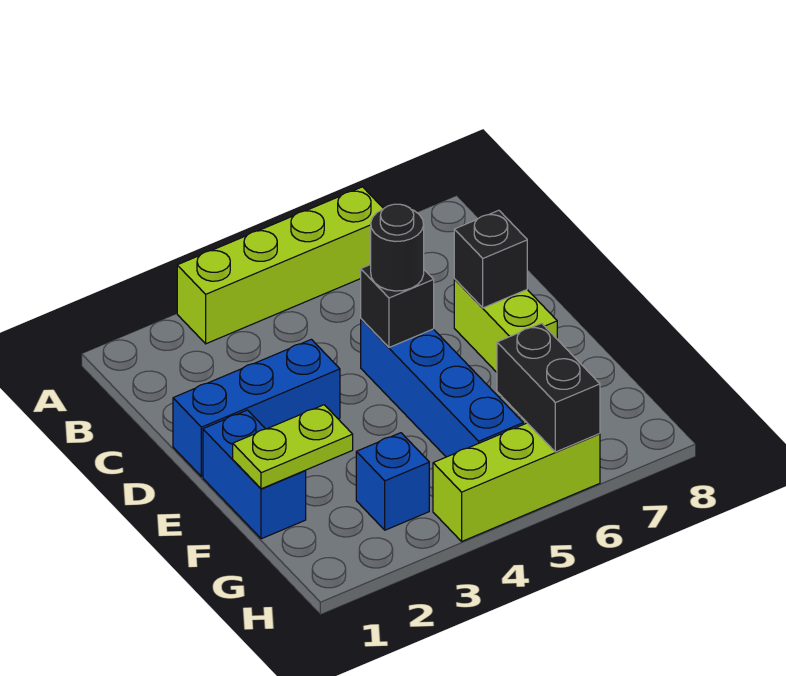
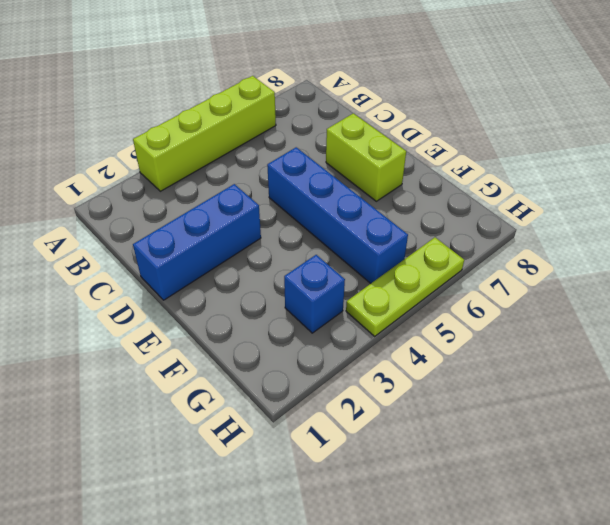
lime plate H4:H6 level 1 -> lime brick H4:H6 level 1
none -> blue brick E1:F1 level 1
none -> black brick D5 level 2
none -> black brick D7 level 2

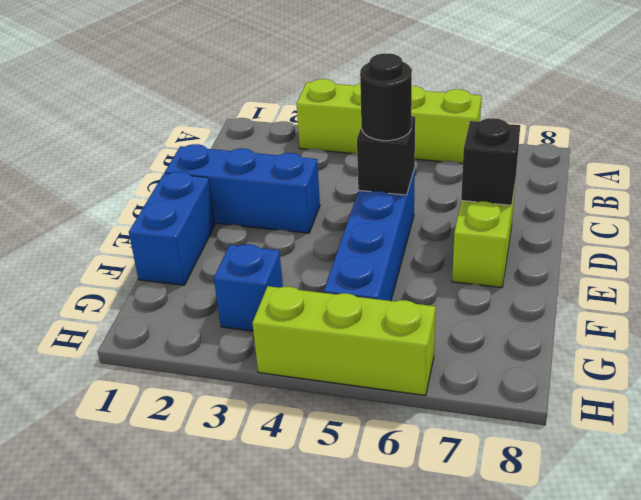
none -> lime plate F1:F2 level 2
none -> black brick G6:H6 level 2

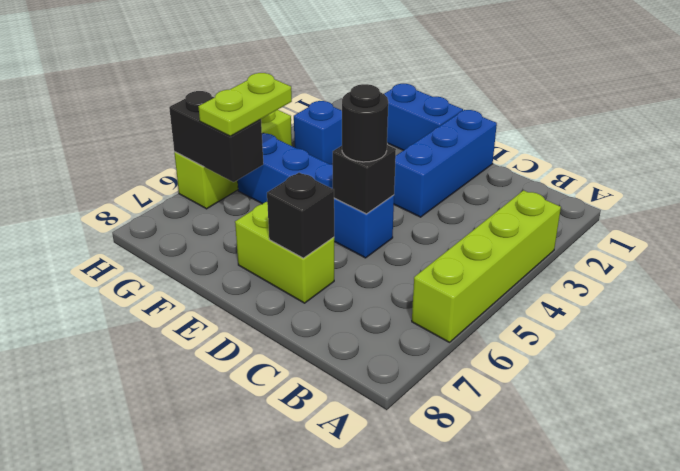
lime plate G5:G6 level 3 -> lime plate F1:F2 level 2

